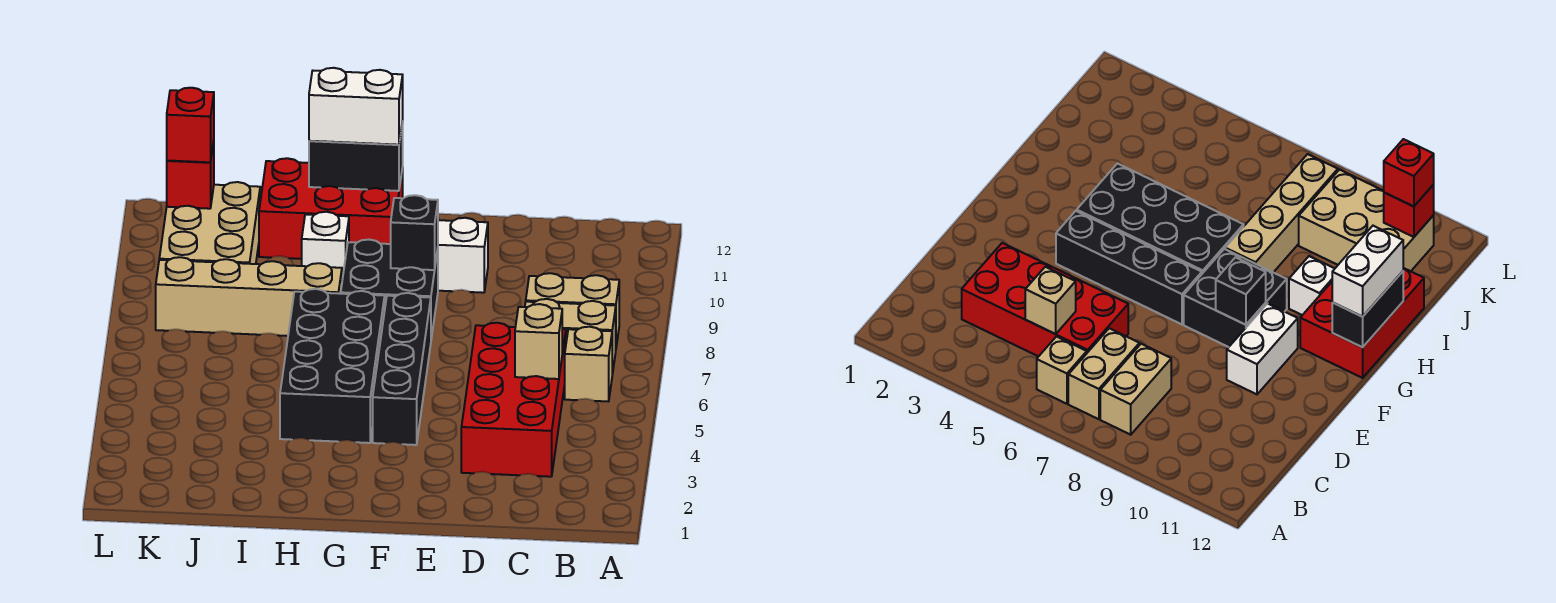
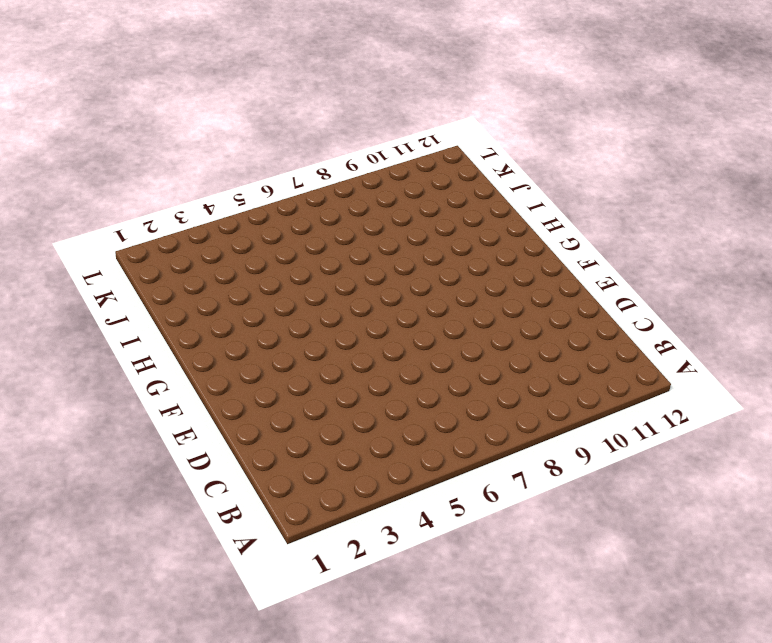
none -> tan brick B6 level 1
none -> tan brick B7:C7 level 1
none -> tan brick B8:C8 level 1

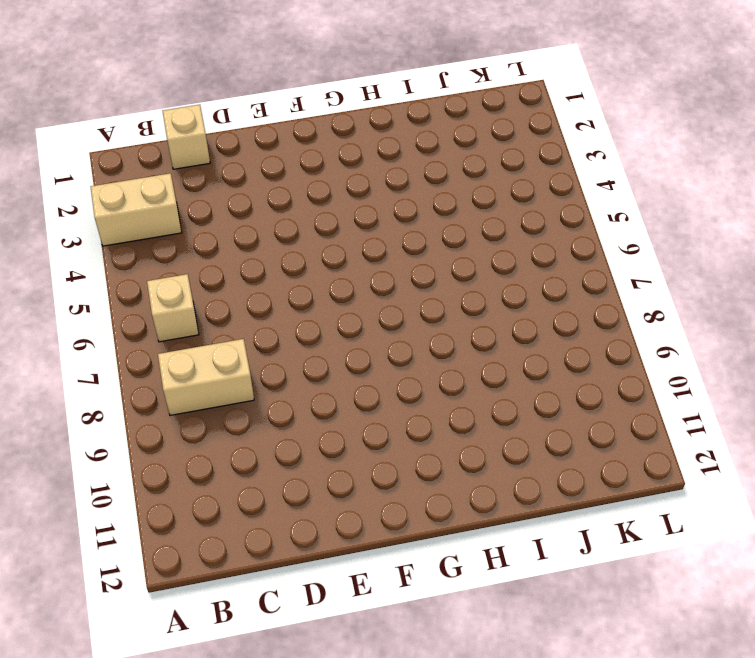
tan brick A3:B3 level 1 -> tan brick B7:C7 level 1
tan brick C1 level 1 -> tan brick C5 level 2
none -> red brick C3:D6 level 1
none -> white brick E10:F10 level 1
none -> black brick F4:F7 level 1

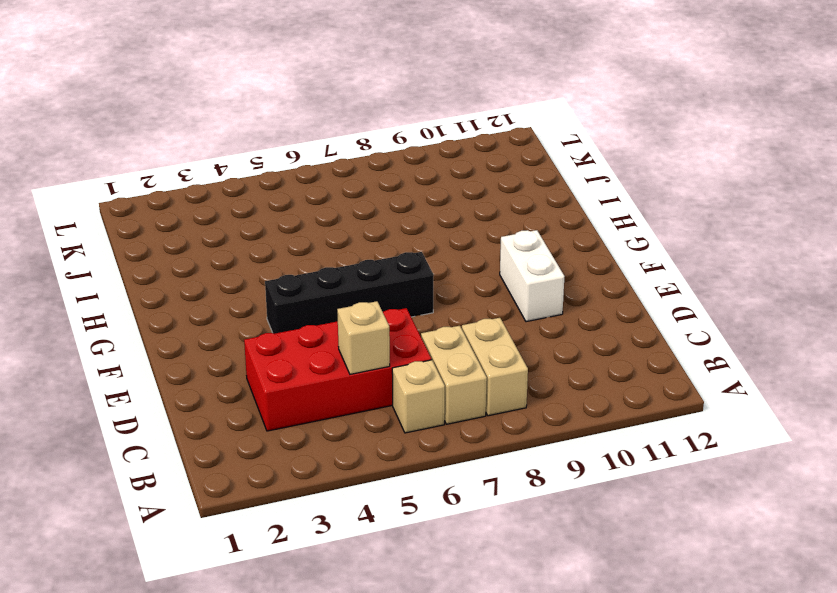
none -> black brick F8:G9 level 1
none -> black brick G4:H7 level 1
none -> red brick G11:I12 level 1

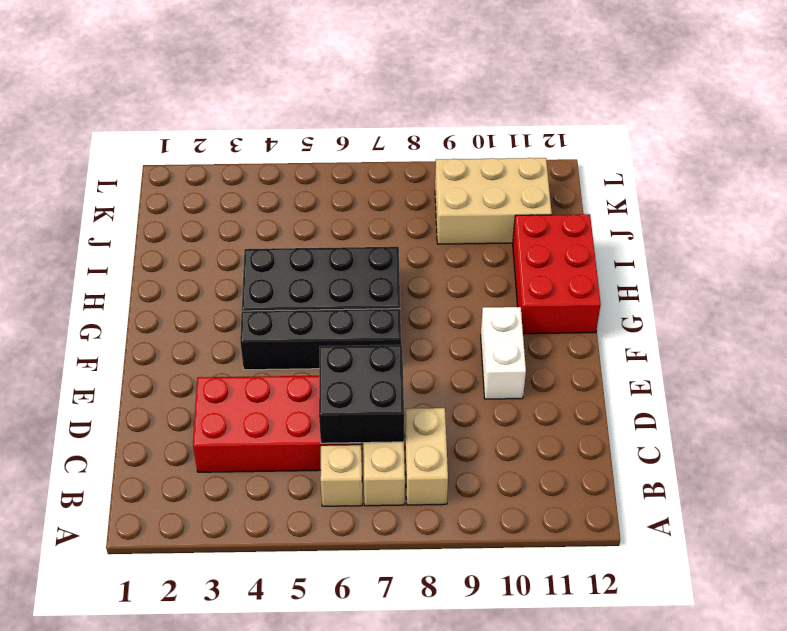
black brick C6:D7 level 2 -> black brick F8:G9 level 1
none -> tan brick H8:K8 level 1
none -> white brick H10 level 1
none -> tan brick C5 level 2

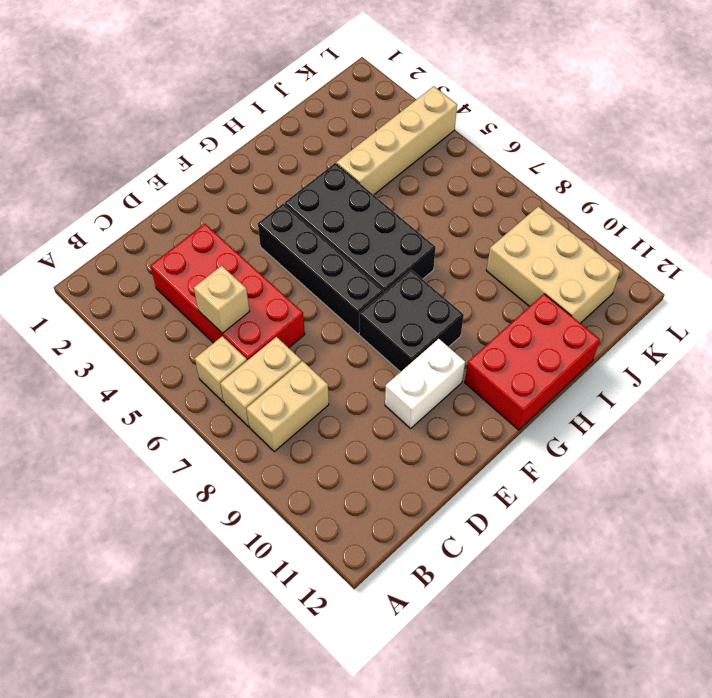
tan brick I4:L4 level 1 -> tan brick H8:K8 level 1
none -> white brick H10 level 1
none -> black brick F9 level 2
none -> black brick G12:H12 level 2

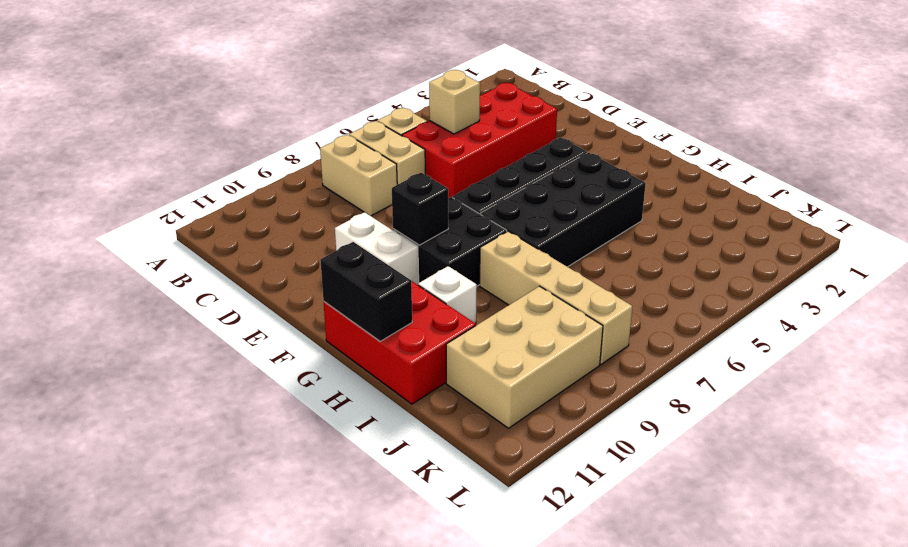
none -> red brick K11 level 2
none -> white brick G12:H12 level 3
none -> red brick K11 level 3

